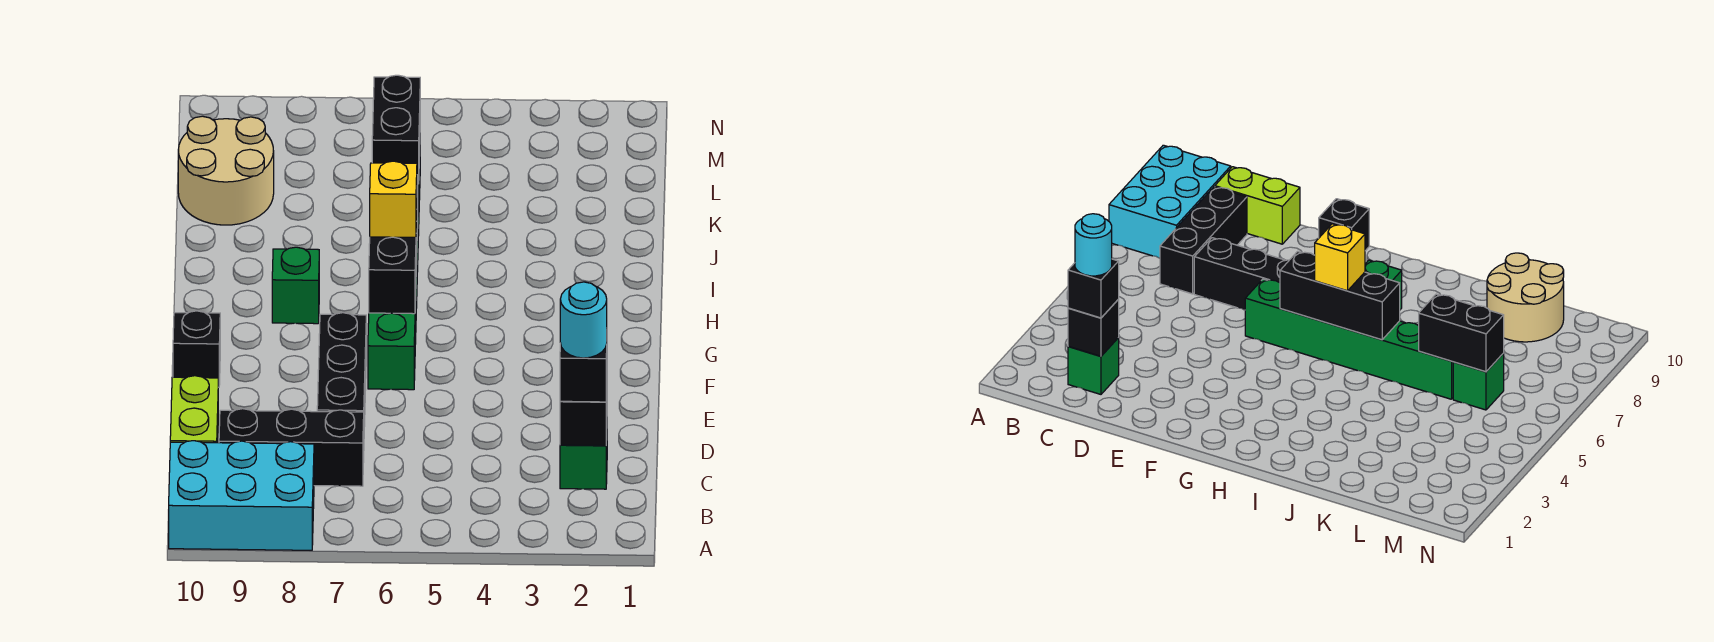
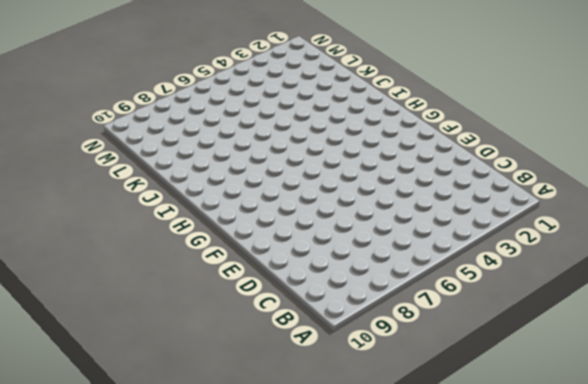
none -> cyan brick A8:B10 level 1
none -> green brick C2 level 1
none -> black brick C7:C9 level 1

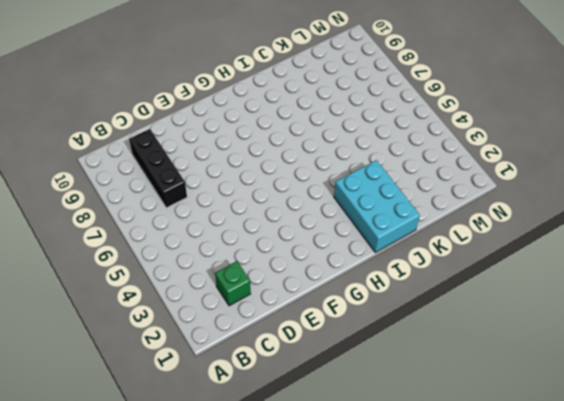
cyan brick I1:J3 level 1 -> cyan brick A8:B10 level 1
none -> lime brick C10:D10 level 1
none -> black brick D7:F7 level 1
none -> green brick F6:K6 level 1

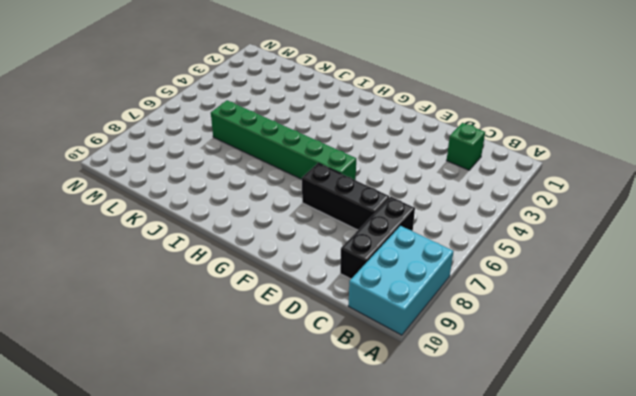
none -> lime brick C10:D10 level 1
none -> black brick F10 level 1
none -> green brick H8 level 1

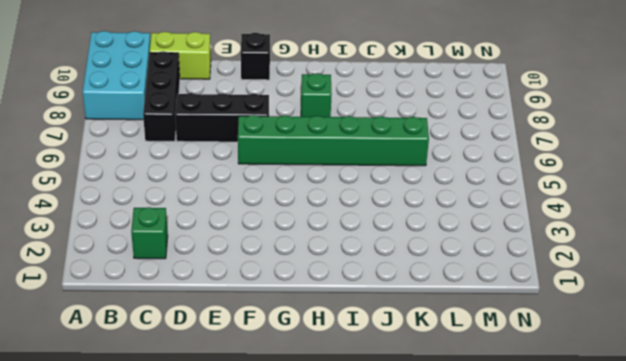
none -> tan round brick K9:L10 level 1
none -> green brick L6 level 1
none -> black brick C2 level 2

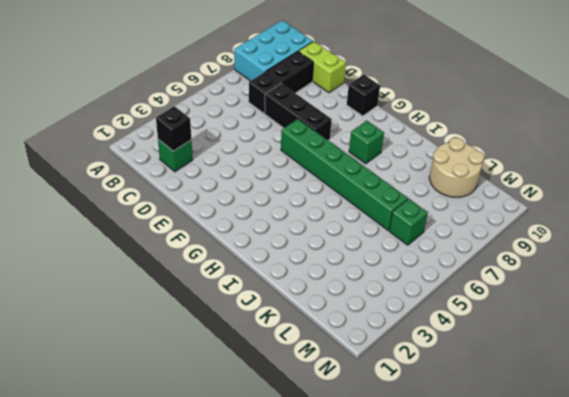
none -> black brick G6:I6 level 2
none -> black brick K6:L6 level 2
none -> black brick C2 level 3

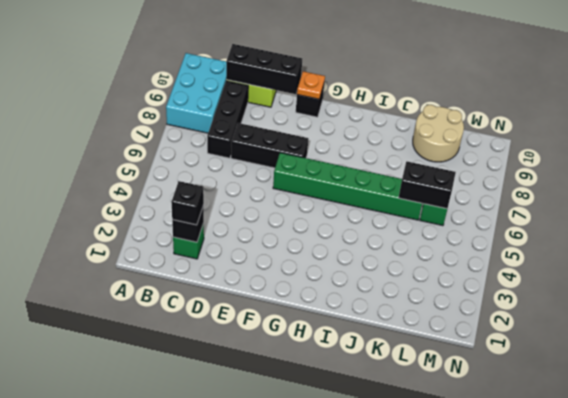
black brick C10:E10 level 2 -> black brick G6:I6 level 2
orange plate F10 level 2 -> none
none -> green brick H8 level 1
none -> yellow brick H6 level 3
none -> cyan round brick C2 level 4

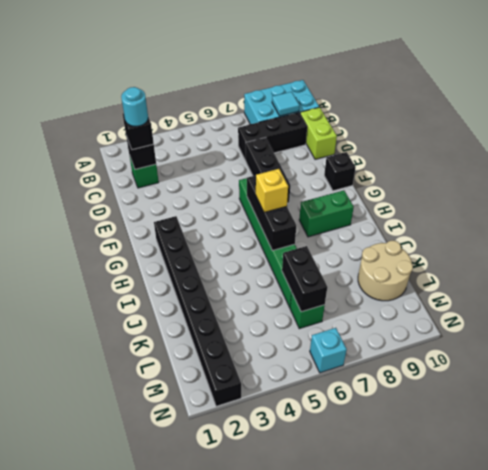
cyan tile B9 level 2 -> none
black brick G2:N2 level 1 -> none
green brick H8:H9 level 1 -> green brick H8 level 1
cyan brick N6 level 1 -> none

